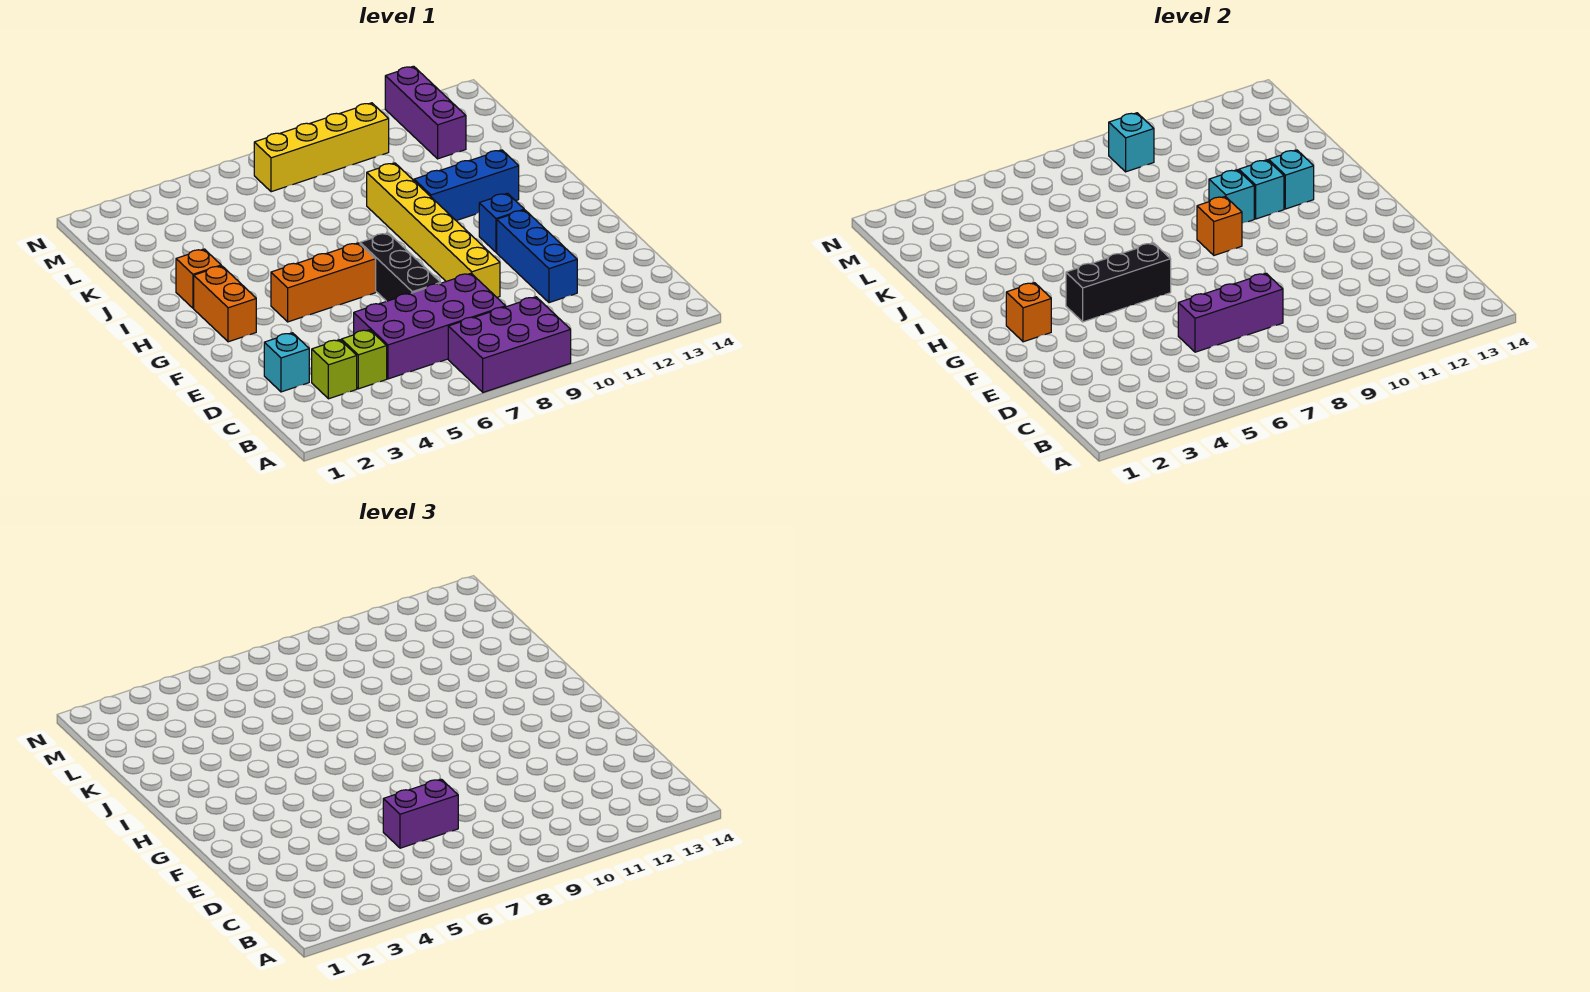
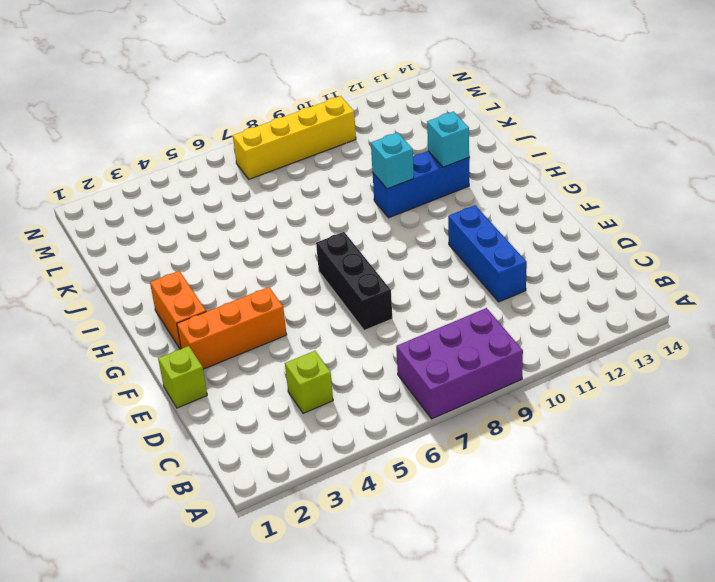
lime brick E1 level 1 -> lime brick C3 level 1
orange brick F2:F4 level 1 -> orange brick G4:G6 level 1
none -> purple brick C5:D8 level 1
none -> cyan brick D2 level 1
none -> yellow brick E9:J9 level 1

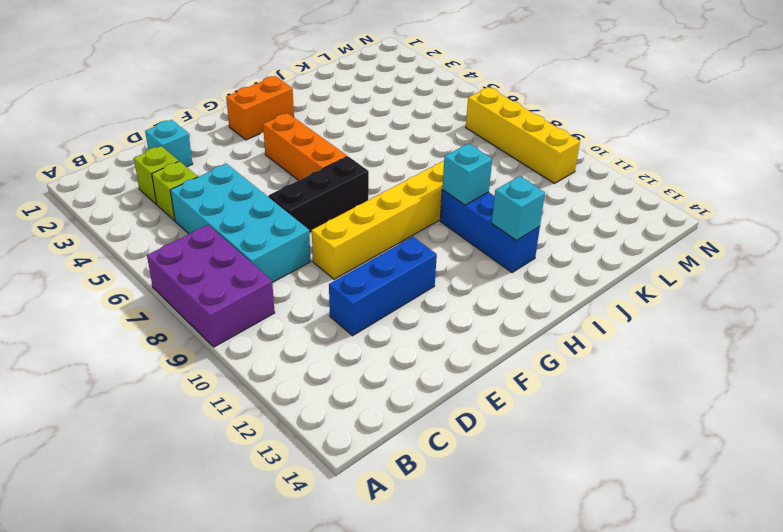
cyan brick C5:D8 level 1 -> purple brick C5:D8 level 1
none -> blue brick G11 level 1
none -> orange brick I2 level 1
none -> purple brick L12:N12 level 1

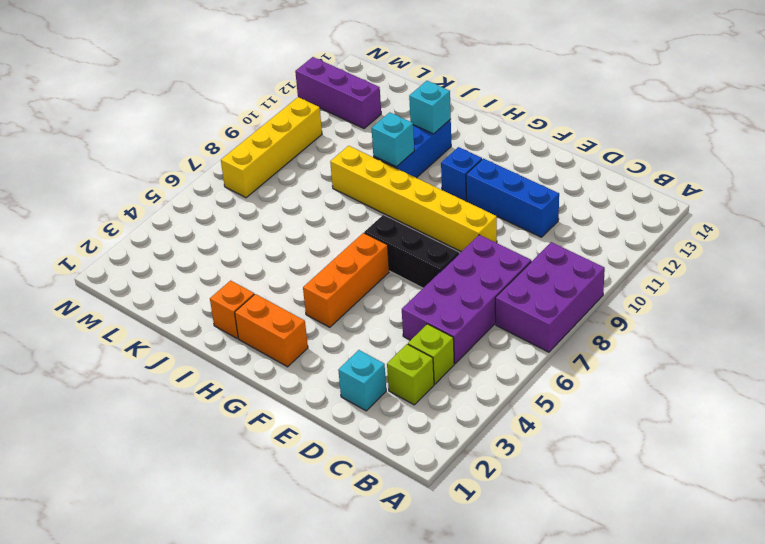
none -> purple brick D6:D8 level 2
none -> orange brick G2 level 2
none -> black brick G4:G6 level 2

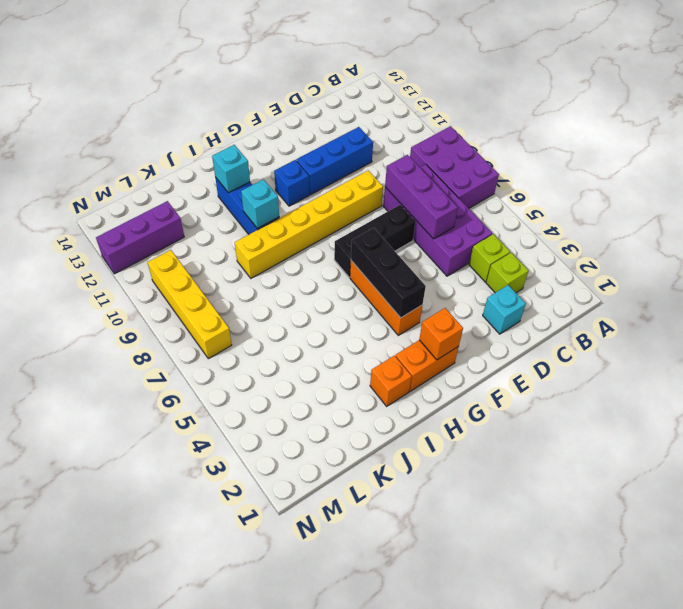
none -> orange brick H9 level 2
none -> cyan brick I11 level 2
none -> cyan brick M9 level 2

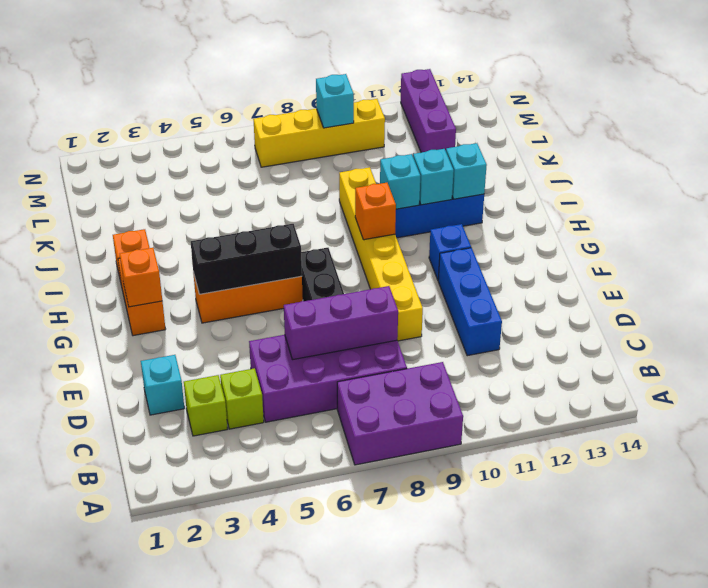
none -> purple brick D6:D7 level 3

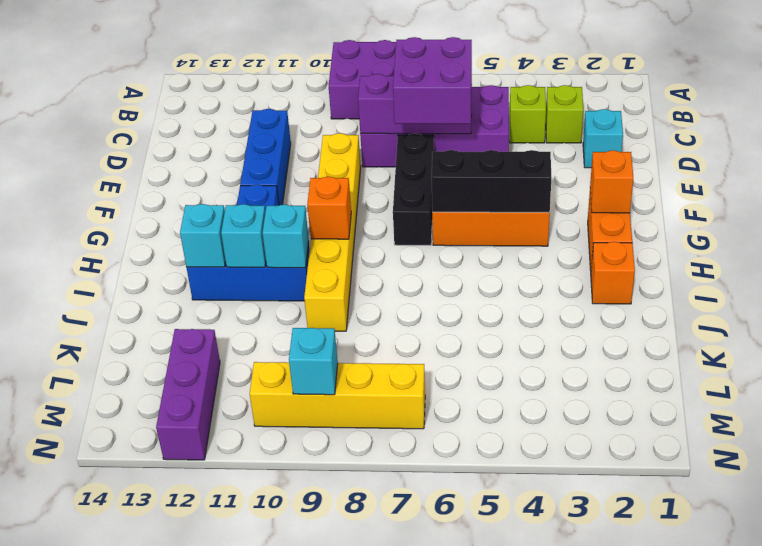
purple brick D6:E7 level 3 -> purple brick D6:D7 level 3

